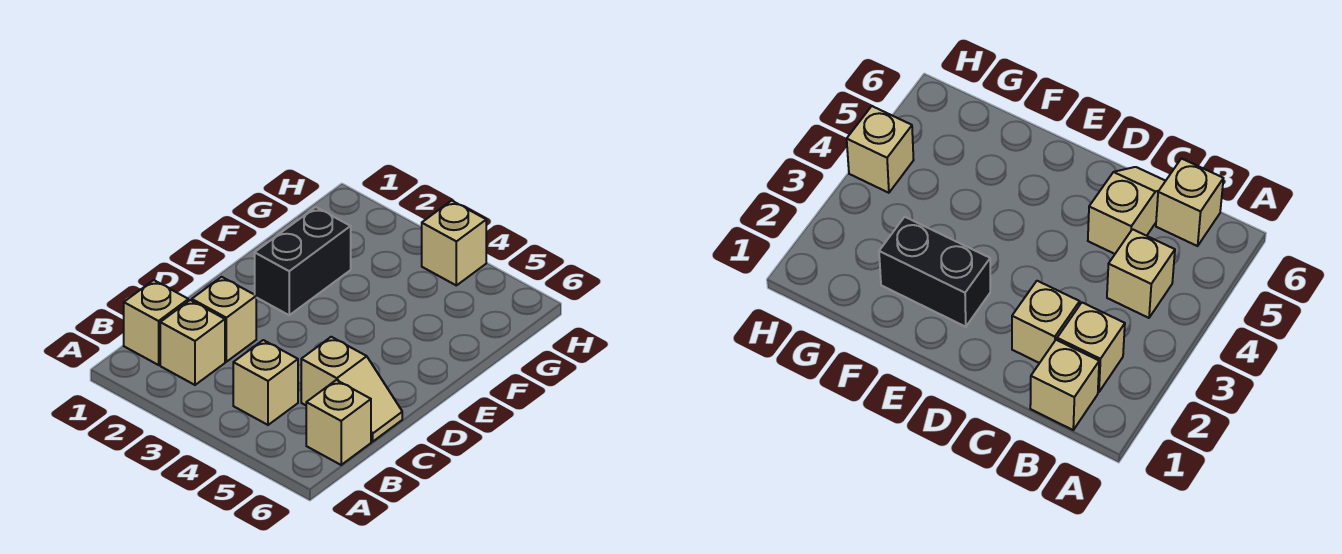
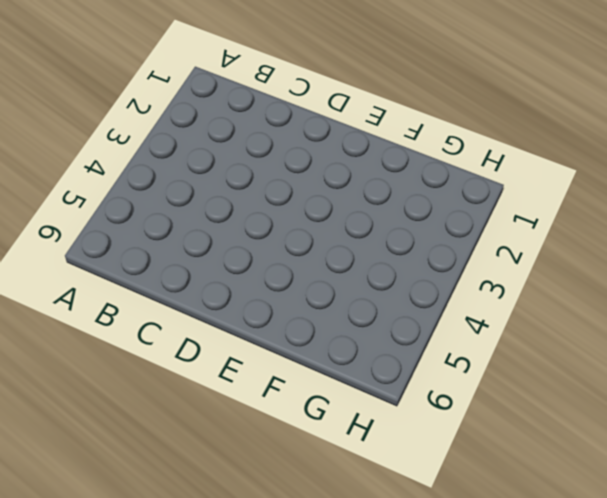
none -> tan brick B1 level 1
none -> tan brick B2 level 1

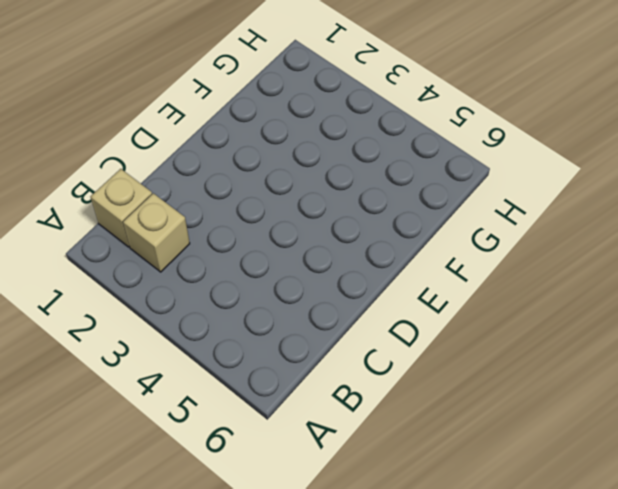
none -> tan brick B4 level 1
none -> tan brick B6 level 1

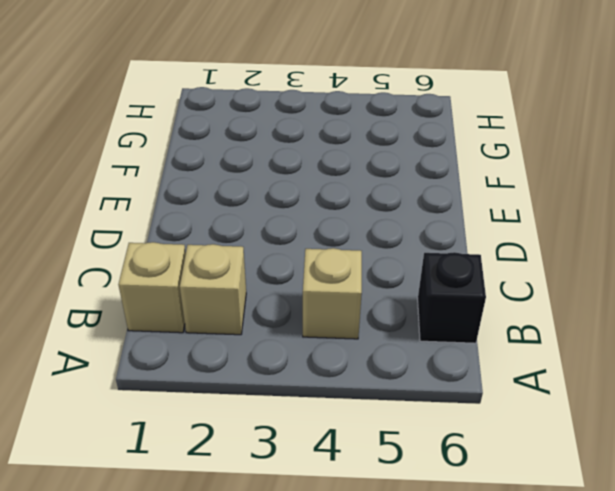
black brick B6 level 1 -> tan brick B6 level 1
none -> tan brick C2 level 1
none -> tan slope C5:C6 level 1 top 5

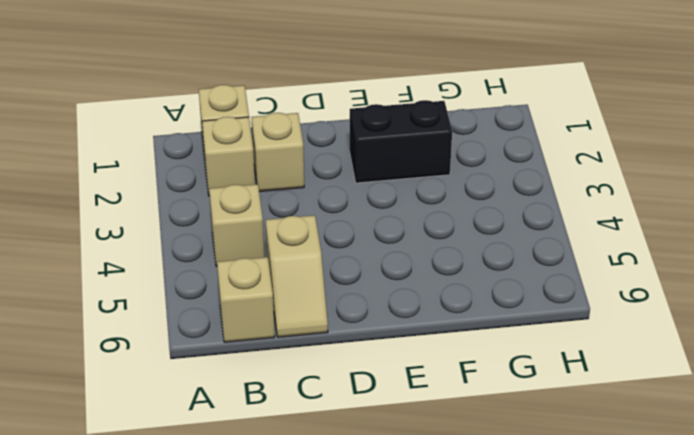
none -> tan brick H4 level 1

